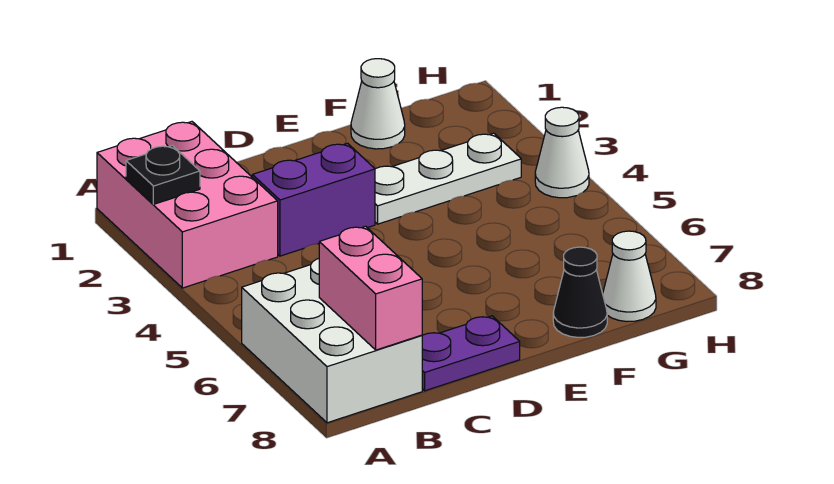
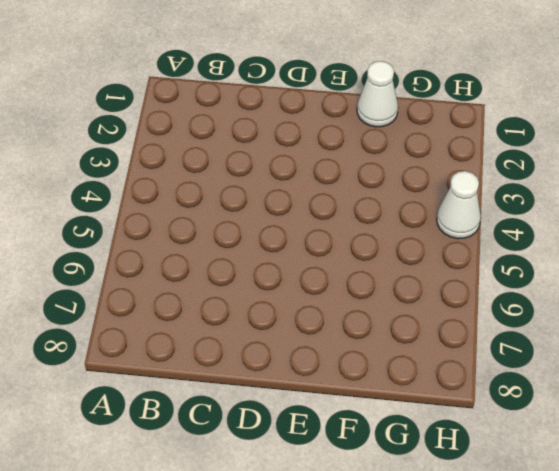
none -> pink brick A1:B3 level 1
none -> white brick A6:B8 level 1

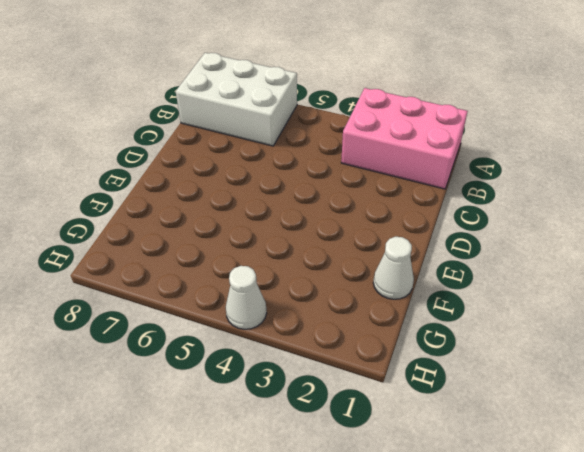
none -> purple brick C3:D3 level 1
none -> purple plate C8:D8 level 1

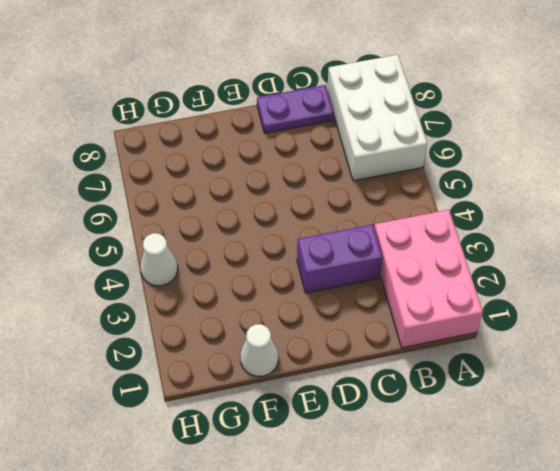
none -> white plate E3:G3 level 1
none -> black cone F8 level 1

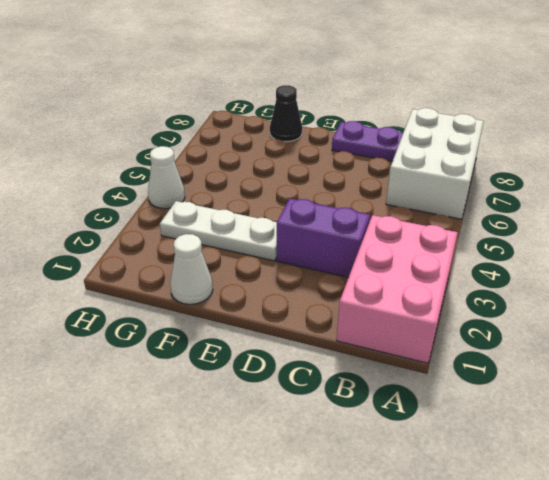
none -> white cone G8 level 1
none -> black plate A2 level 2

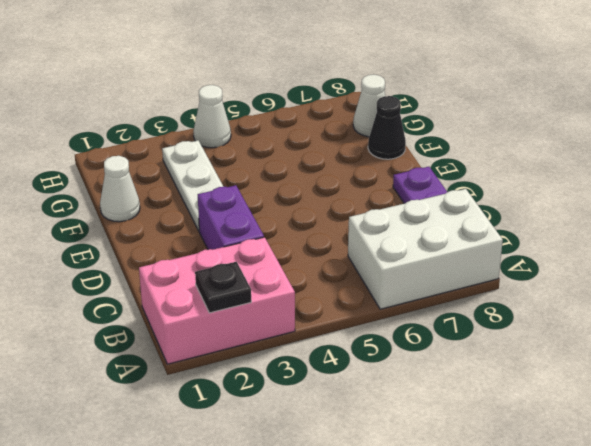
none -> pink brick B7:B8 level 2

